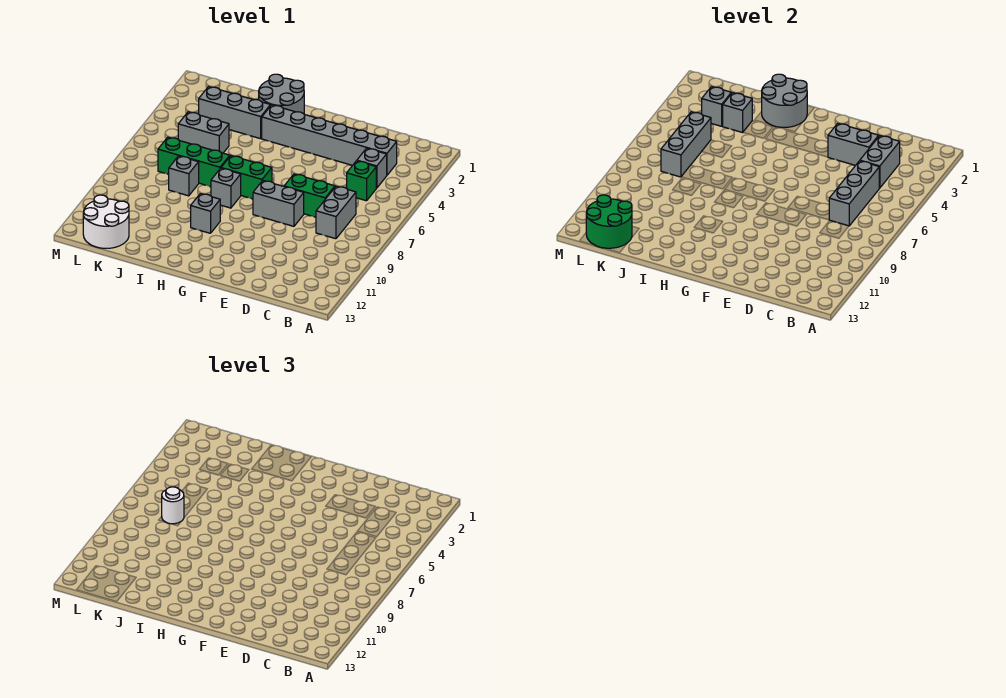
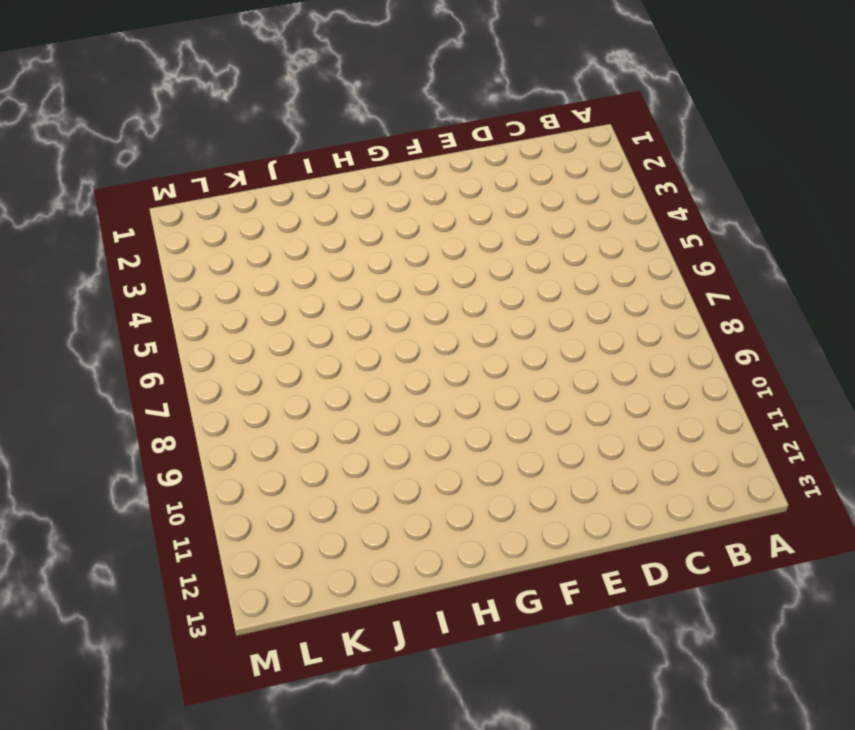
none -> grey brick C3:H3 level 1
none -> grey brick C4 level 1
none -> green brick C5 level 1

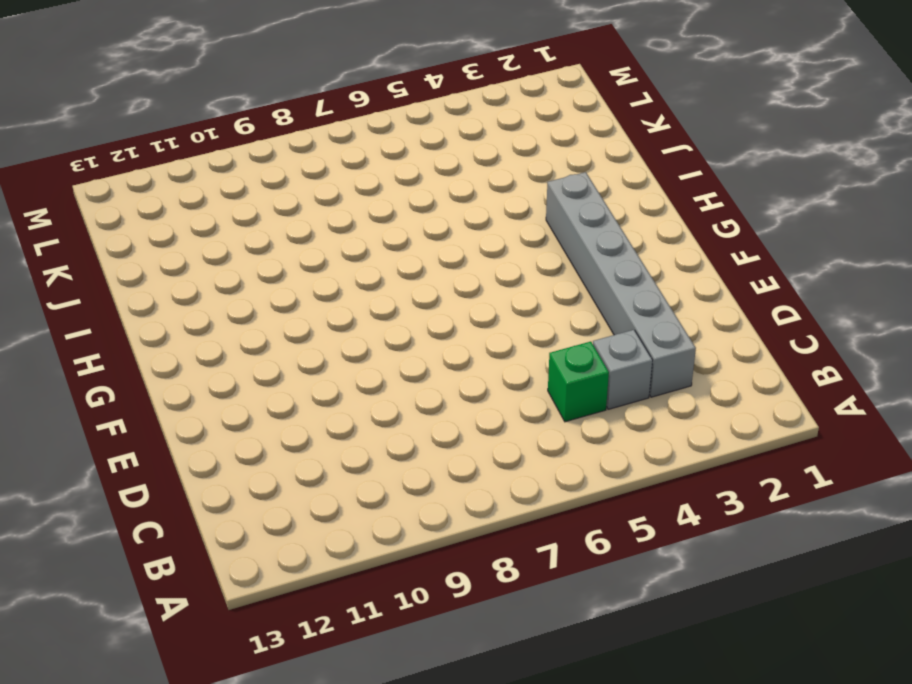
none -> grey brick C7:C8 level 1
none -> green brick D7:E7 level 1
none -> grey brick E8:F8 level 1

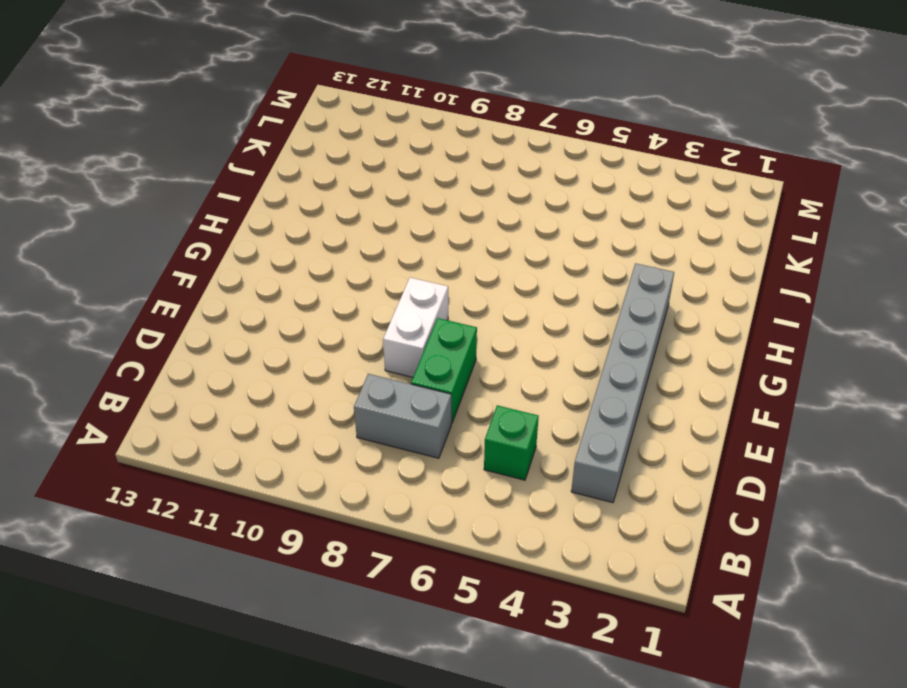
white brick E8:F8 level 1 -> grey brick E8:F8 level 1
none -> grey brick C4 level 1
none -> green brick G7:H7 level 1
none -> grey round brick H1:I2 level 1

